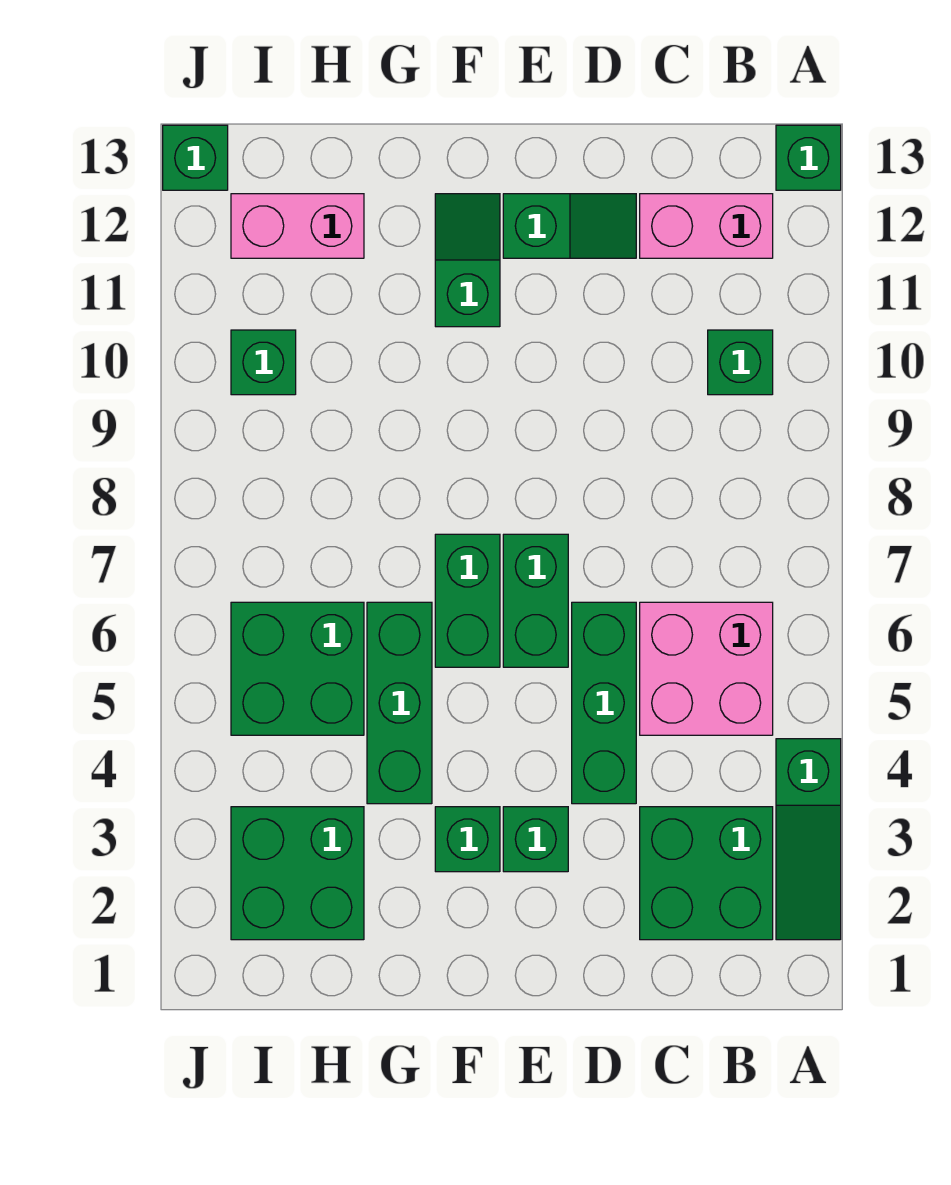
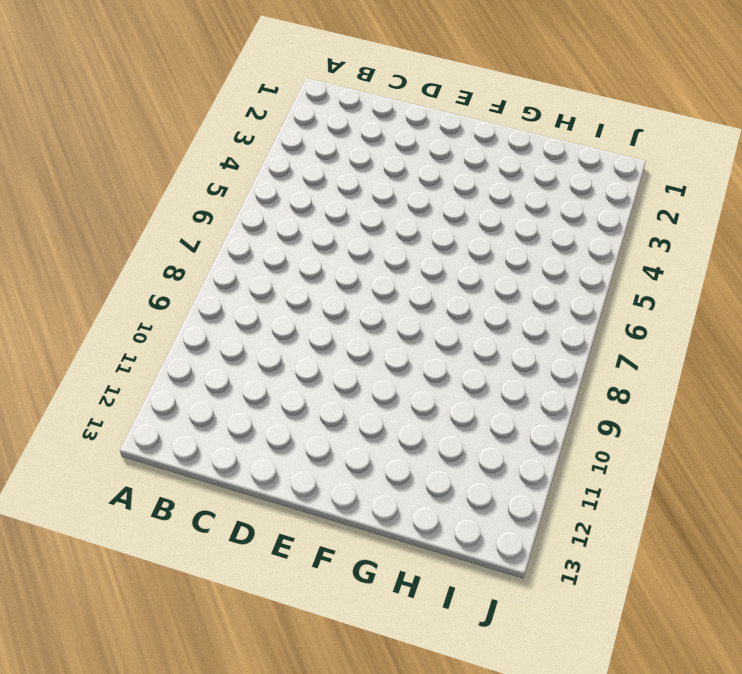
none -> green slope A2:A4 level 1 top 4
none -> green brick A13 level 1
none -> green brick B2:C3 level 1

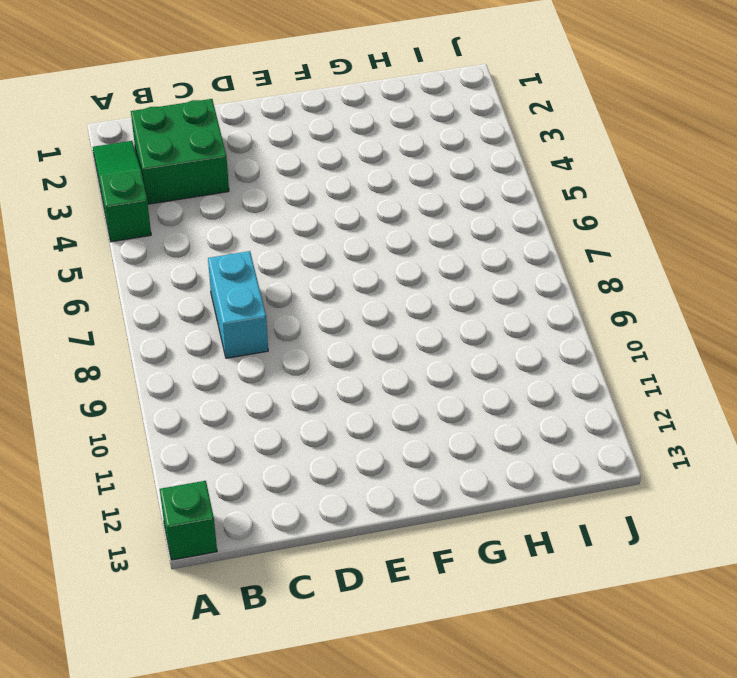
cyan brick C7:C8 level 1 -> none
none -> pink brick B5:C6 level 1
none -> green brick B10 level 1
none -> pink brick B12:C12 level 1

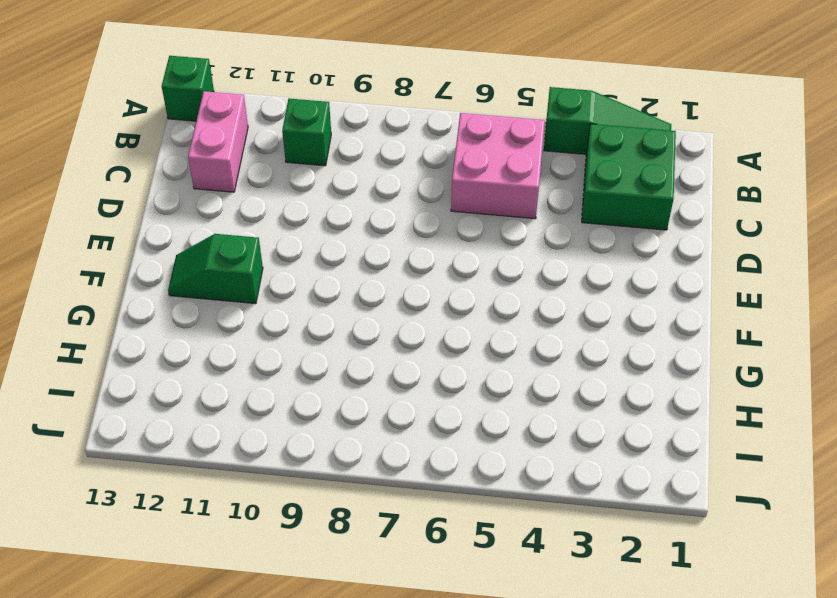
none -> green brick D4:D6 level 1
none -> green slope D12:E12 level 1 top E
none -> green brick E3 level 1

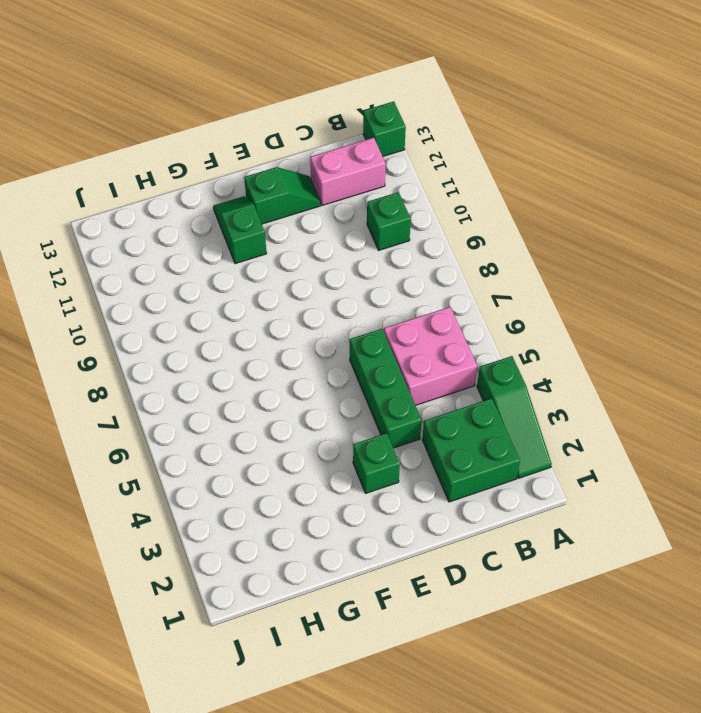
none -> green brick E6:E7 level 1
none -> green brick F3 level 1
none -> green brick F6:F7 level 1

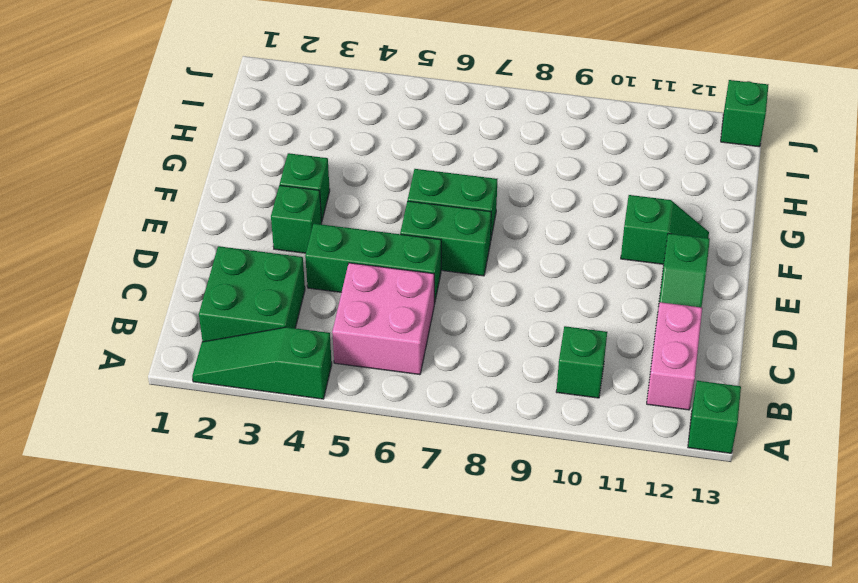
none -> green brick G4:G6 level 1
none -> green brick H2:I3 level 1
none -> green brick H5:I6 level 1

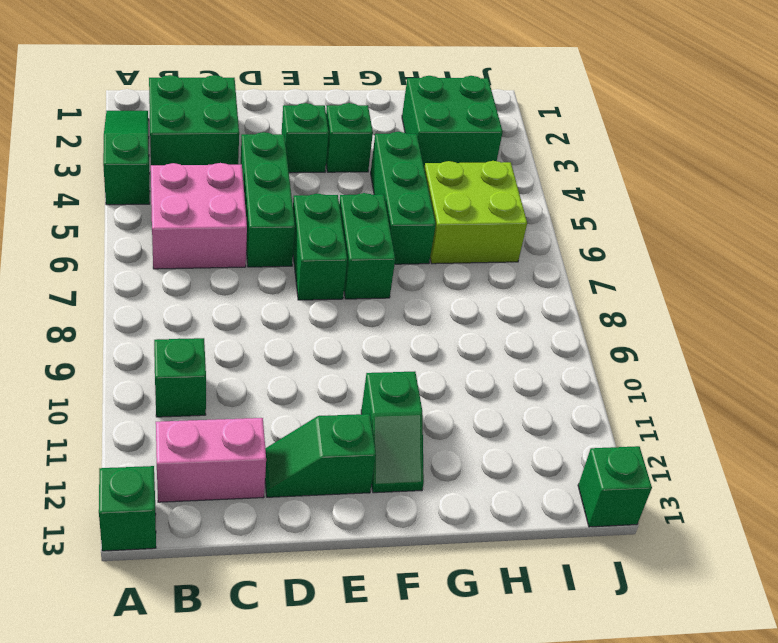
lime brick H5:I6 level 1 -> green brick H5:I6 level 1
none -> pink brick H12:I12 level 1
none -> green brick I10 level 1

